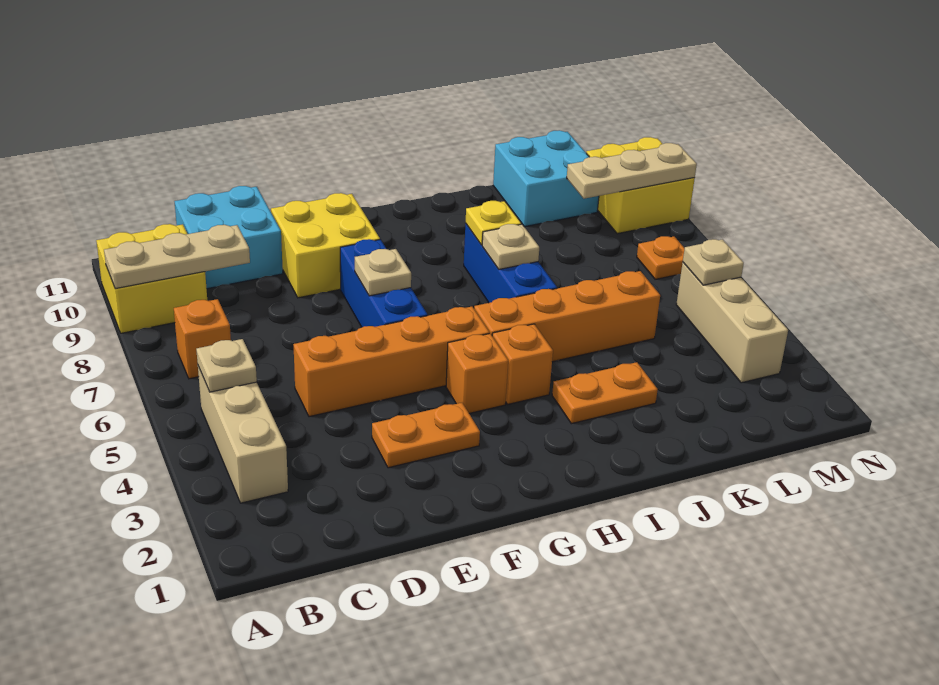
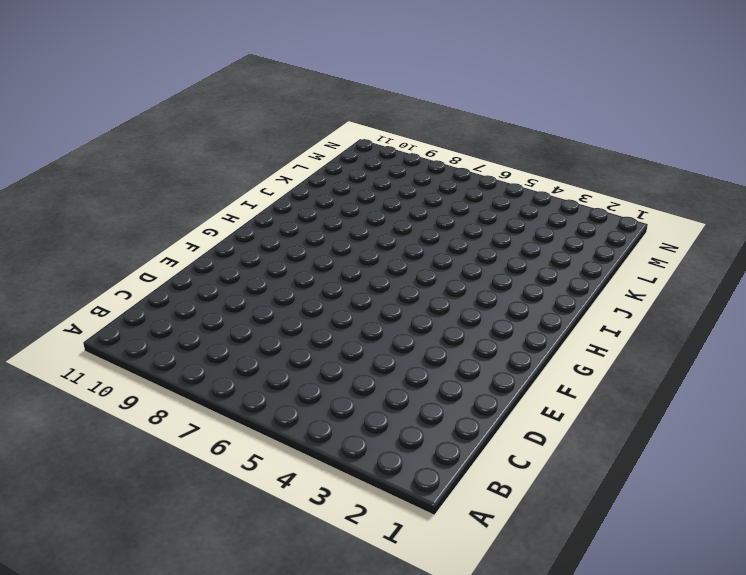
none -> yellow brick A9:B10 level 1
none -> tan brick B3:B5 level 1
none -> orange brick B7 level 1

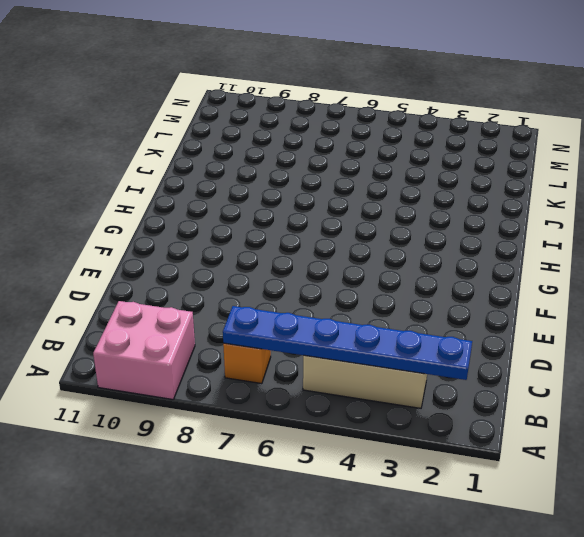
pink brick A9:B10 level 1 -> yellow brick A9:B10 level 1
blue plate B2:B7 level 2 -> tan plate B5 level 2
none -> cyan brick C10:D11 level 1
none -> orange brick D5:G5 level 1
none -> orange plate E3:F3 level 1

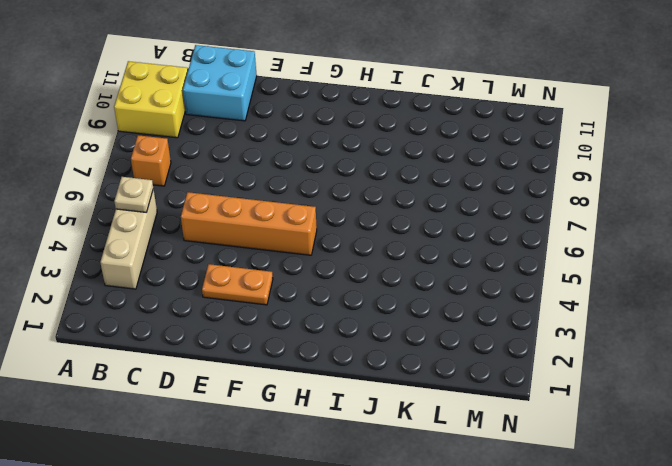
none -> yellow brick E9:F10 level 1
none -> blue brick F6:F8 level 1
none -> orange brick G4 level 1

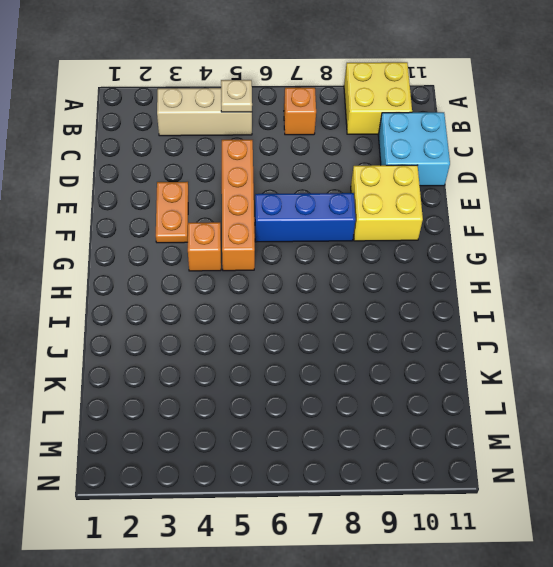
none -> orange brick H4 level 1
none -> orange brick H5:K5 level 1
none -> orange plate I3:J3 level 1

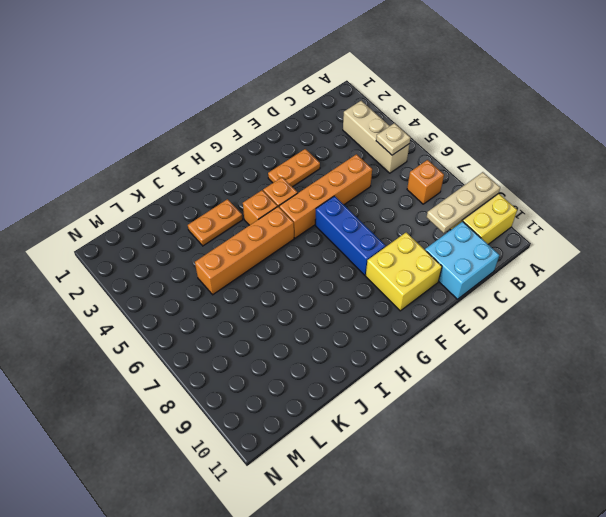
none -> blue brick I6:I8 level 1
none -> cyan brick K10:L11 level 1
none -> tan brick M3:M5 level 1

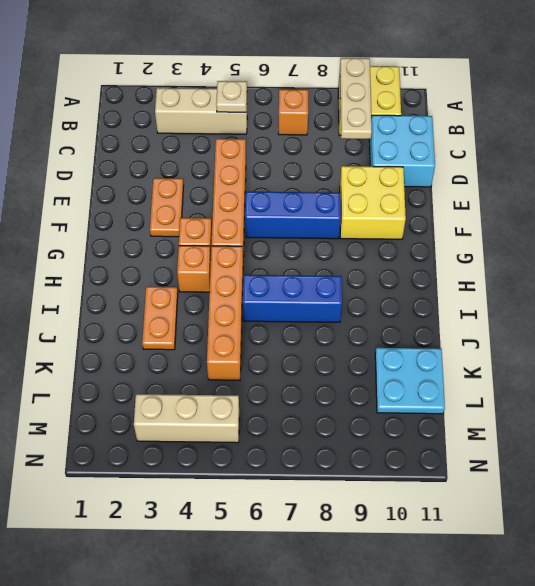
cyan plate K10:L11 level 1 -> cyan brick K10:L11 level 1
none -> orange plate M7 level 1
none -> yellow brick M9:N10 level 1
none -> tan plate F7 level 2

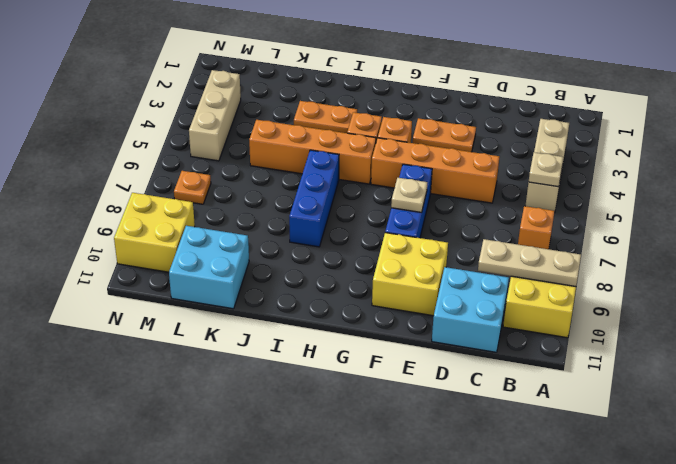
none -> tan plate I7 level 2
none -> yellow plate I8 level 2
none -> tan plate L9:N9 level 2

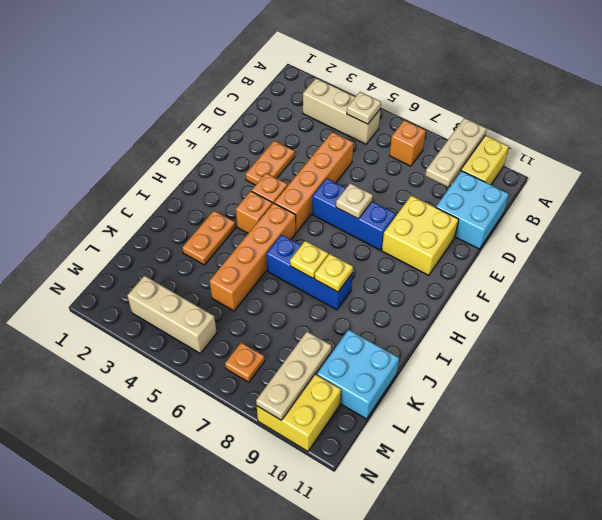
yellow plate I7 level 2 -> tan plate I7 level 2
none -> tan plate M5 level 2

